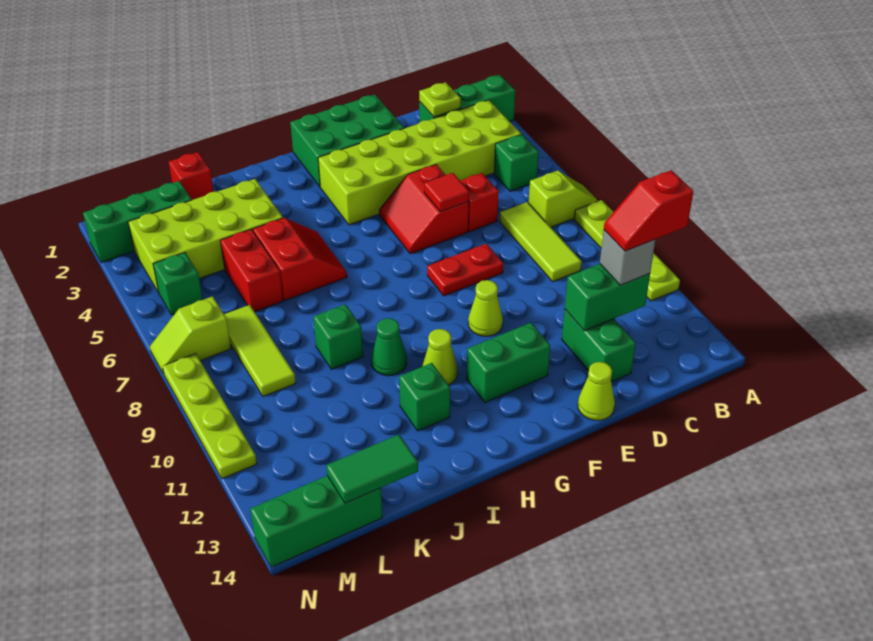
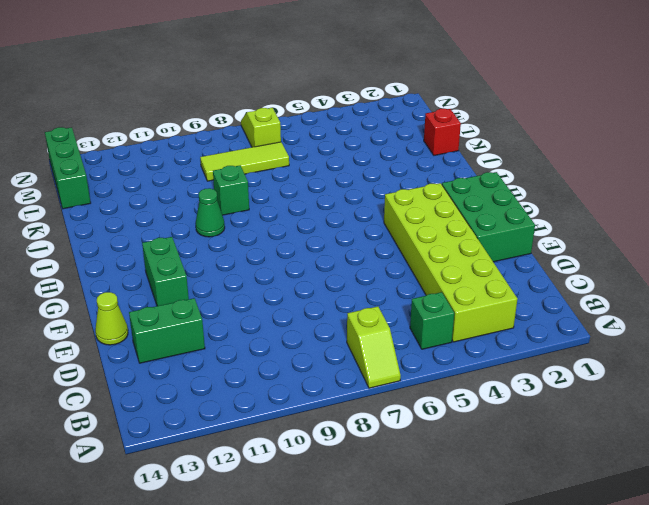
none -> green brick A2:C2 level 1
none -> lime plate A8:A11 level 1
none -> lime tile C7:C9 level 1
none -> red brick D6 level 1

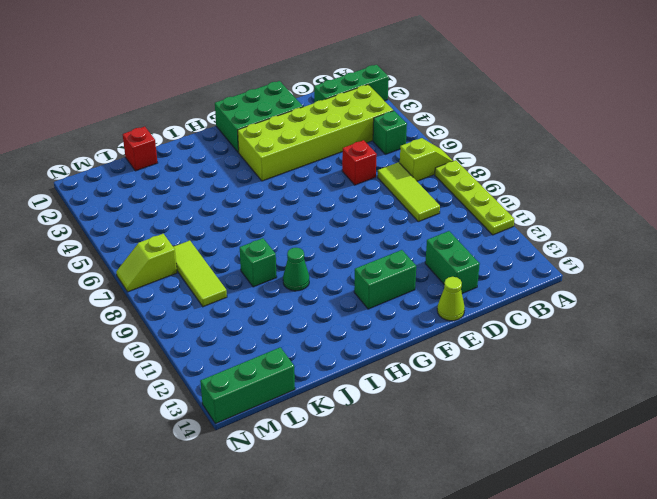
none -> red slope E5:F6 level 1 top E
none -> red plate E8:F8 level 1
none -> lime cone F10 level 1
none -> lime cone H11 level 1

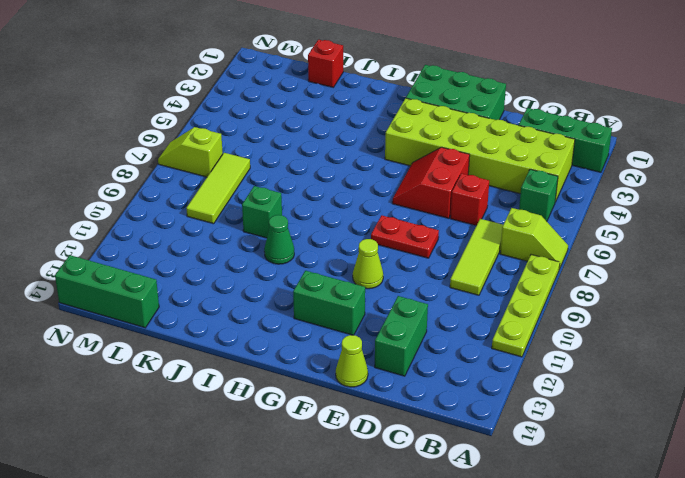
none -> lime cone H11 level 1
none -> red slope I5:J6 level 1 top J
none -> green brick I12 level 1
none -> lime brick J3:M4 level 1

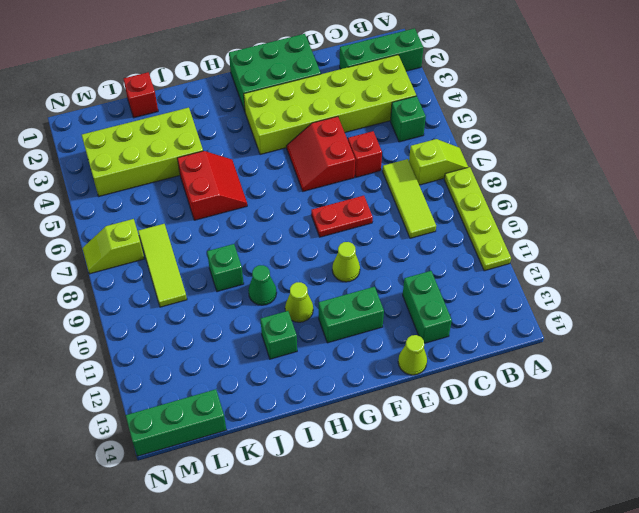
none -> red brick K5:K6 level 1
none -> green brick L2:N2 level 1
none -> green brick M5 level 1
none -> lime plate N8:N11 level 1

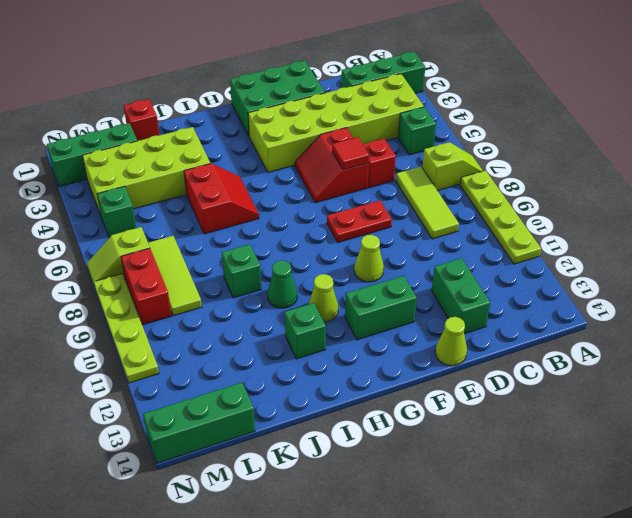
red brick M8:M9 level 1 -> red brick K5:K6 level 1
none -> lime plate C2 level 2
none -> green brick C12:D12 level 2
none -> green tile K14:L14 level 2
none -> grey brick C12 level 3

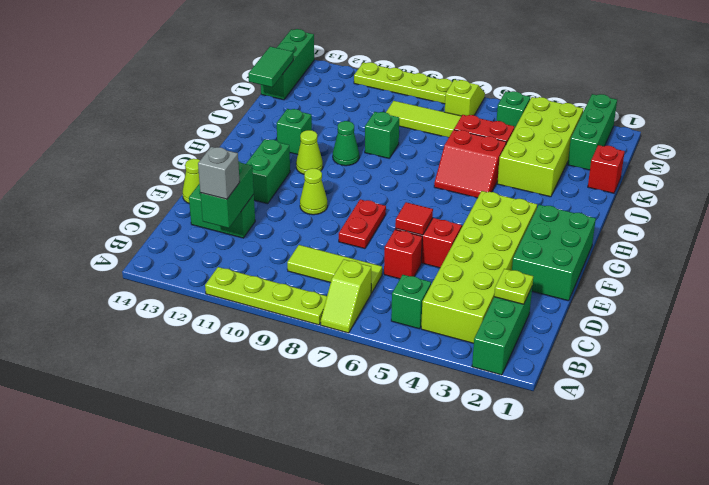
none -> red slope B12:C12 level 4 top B

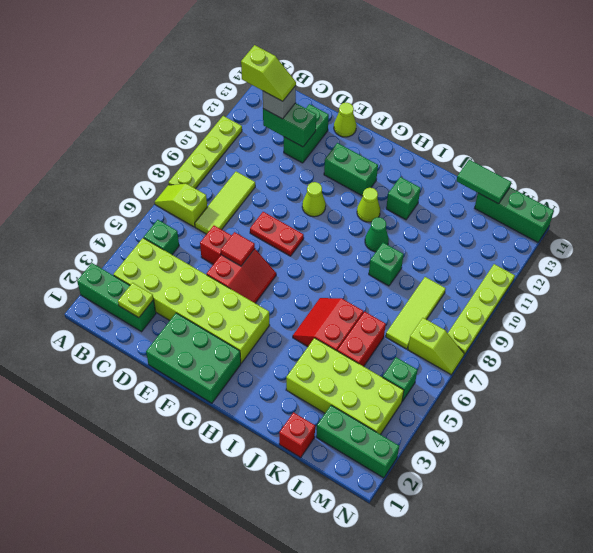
lime slope B12:C12 level 4 top B -> red slope B12:C12 level 4 top B

